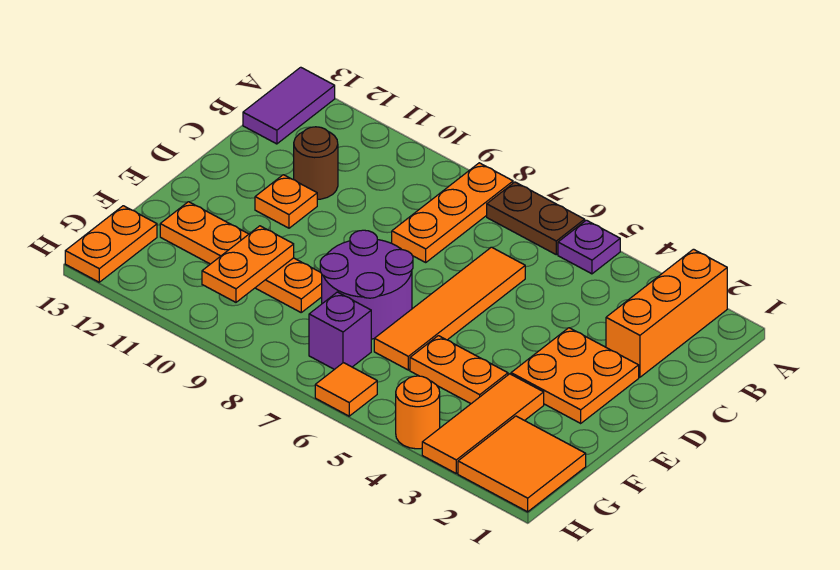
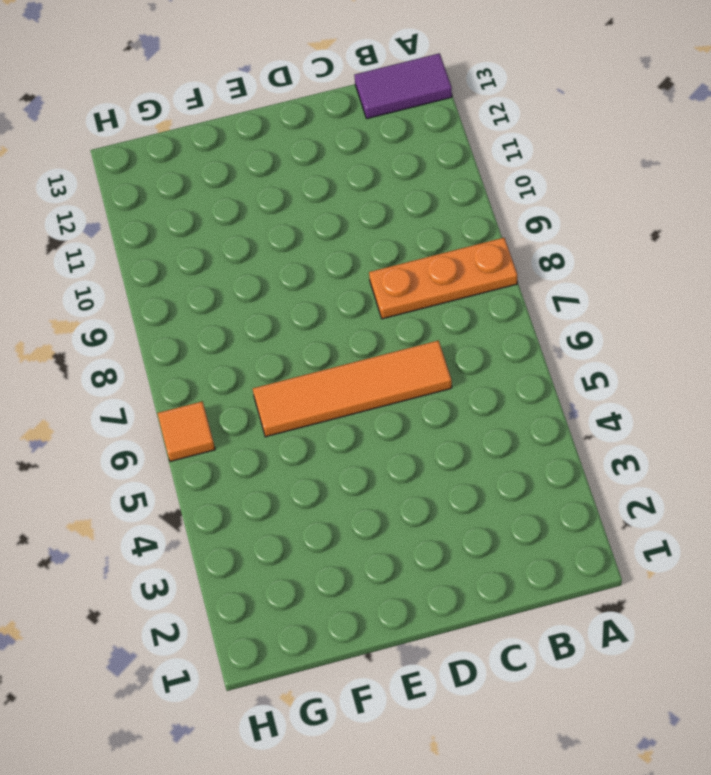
none -> orange brick A2:C2 level 1
none -> purple plate A5 level 1
none -> brown plate A6:A7 level 1

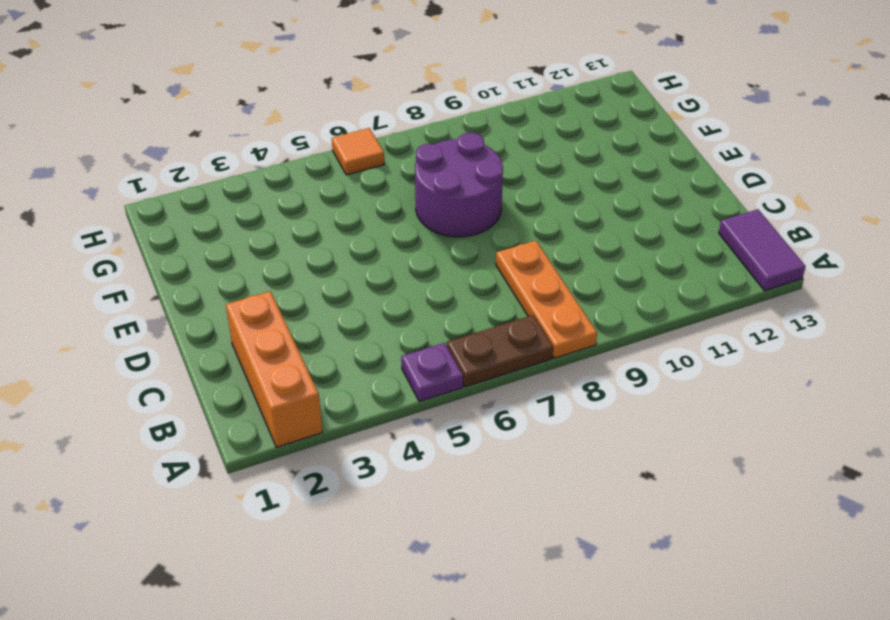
none -> orange tile C6:F6 level 1
none -> brown round brick C11 level 1
none -> orange plate D2:E3 level 1

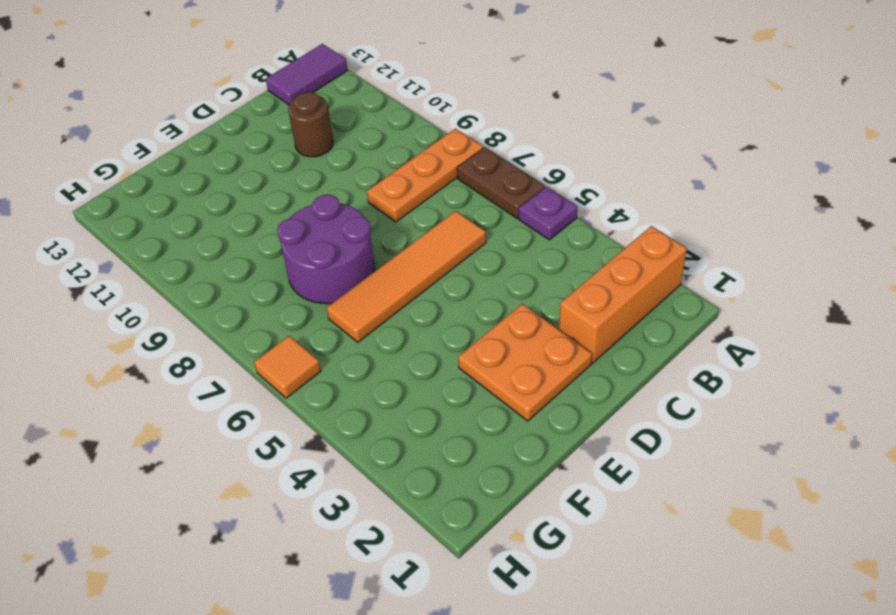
none -> orange plate D11 level 1
none -> orange tile F3:H3 level 1
none -> orange plate F4:F5 level 1

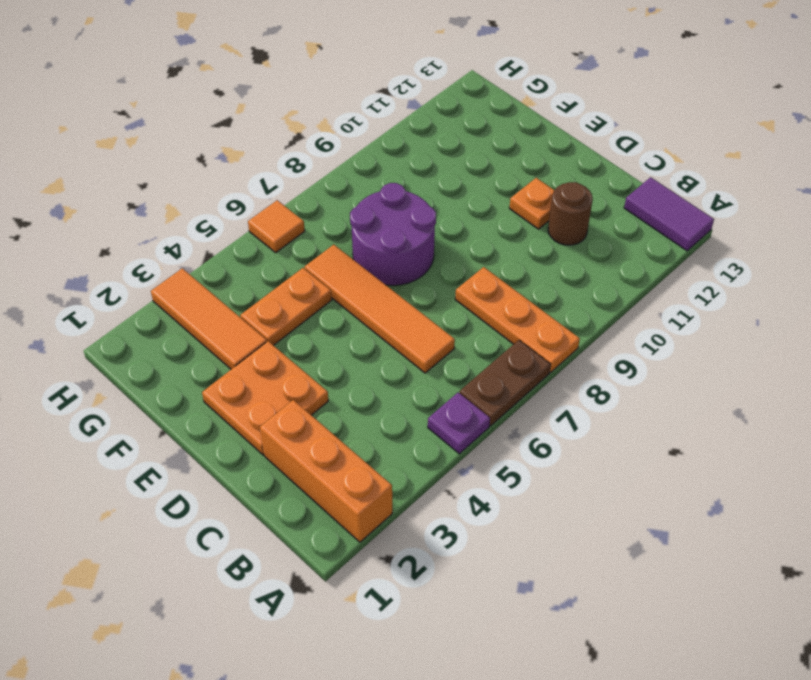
none -> orange plate F9:F12 level 1
none -> orange tile G1:H2 level 1
none -> purple brick G7 level 1

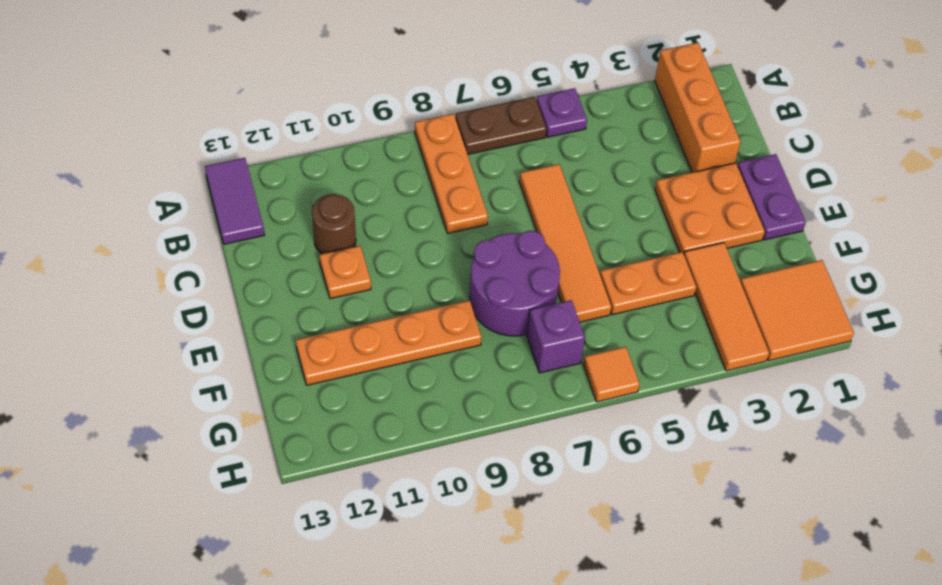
purple plate D1:E1 level 1 -> none
none -> orange plate G13:H13 level 1
none -> orange round brick H4 level 1
none -> orange plate F10:G10 level 2

